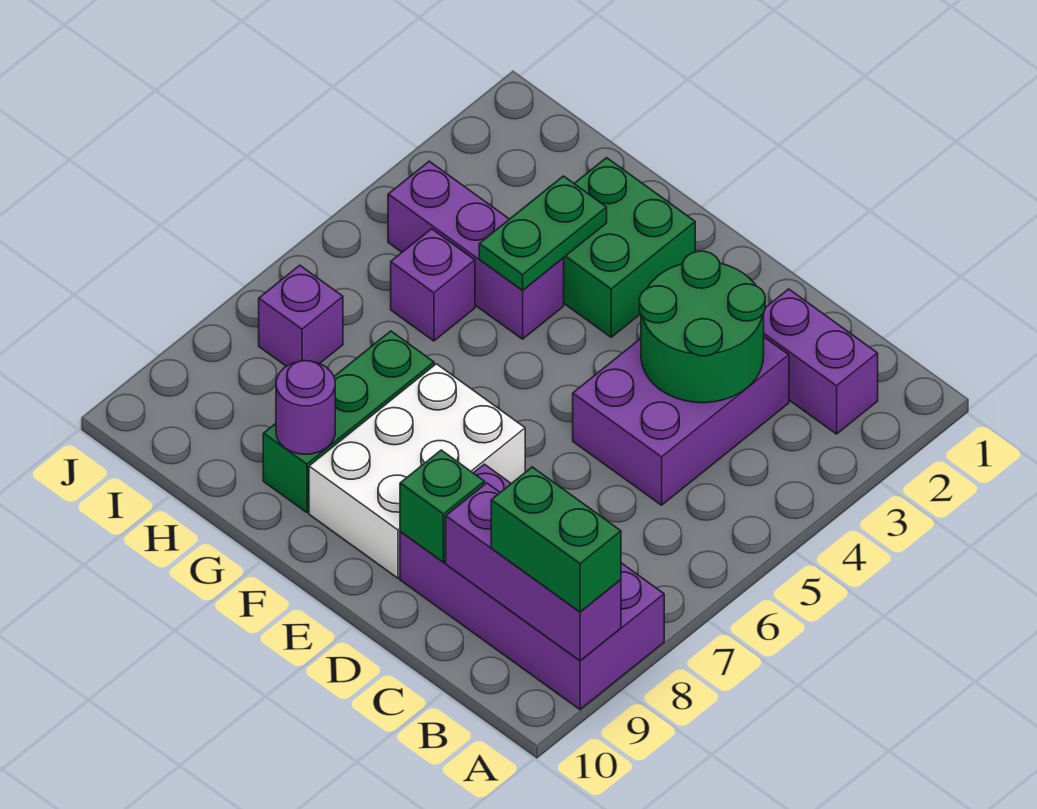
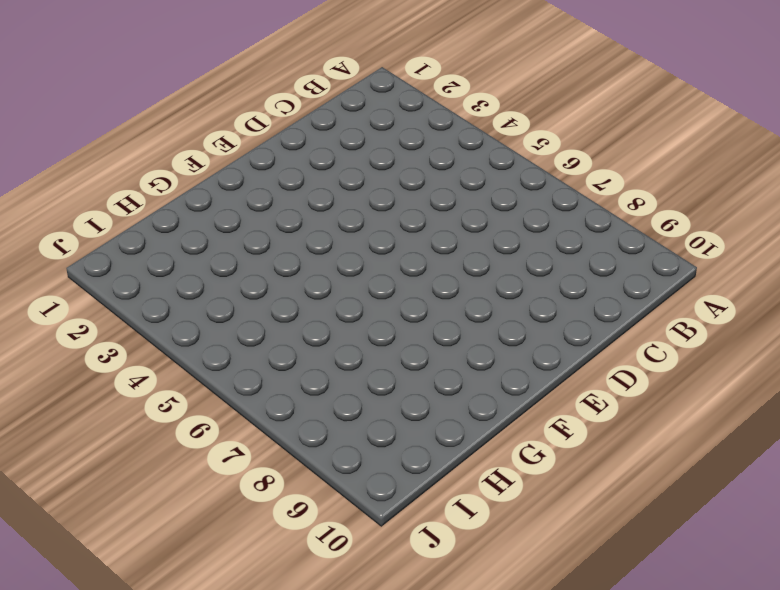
none -> purple brick A8:D9 level 1
none -> purple brick B2:C2 level 1
none -> purple brick C3:D5 level 1

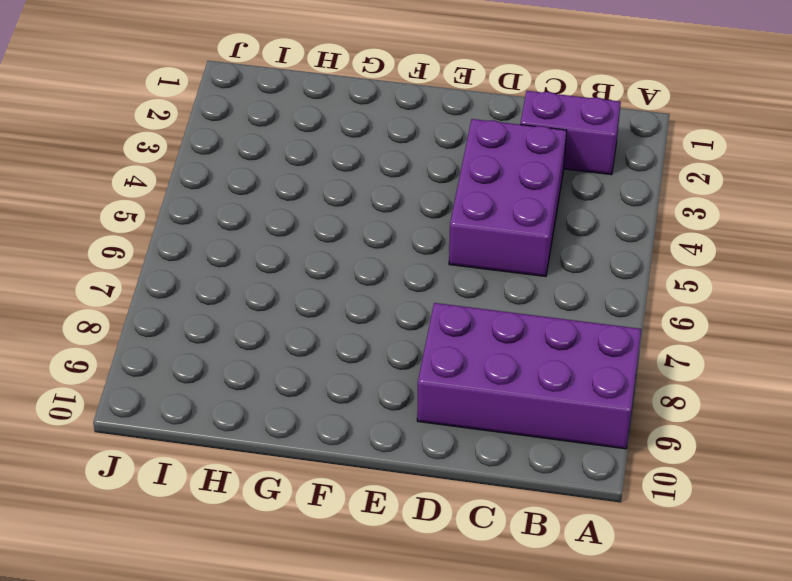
none -> white brick E7:F9 level 1
none -> green brick F2:G3 level 1
none -> purple brick G4:I4 level 1

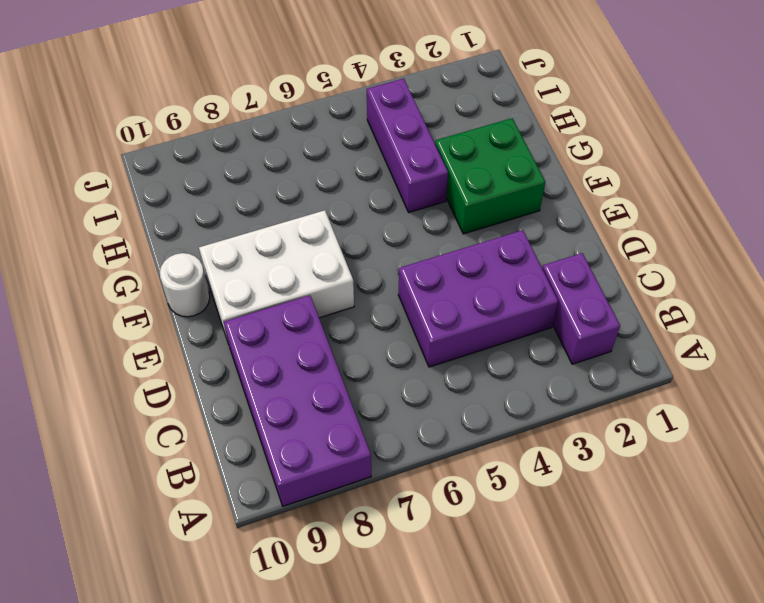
white round brick F10 level 1 -> none
none -> green brick G7:G9 level 1
none -> purple brick H5 level 1
none -> purple brick I7 level 1

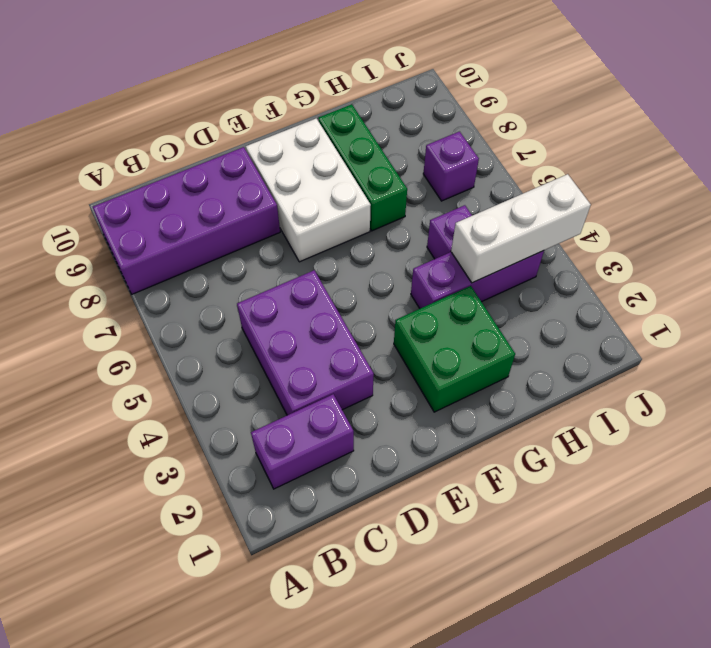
white brick H4:J4 level 2 -> none
none -> purple brick A9:C9 level 2
none -> green round brick C3:D4 level 2
none -> green brick D9 level 2

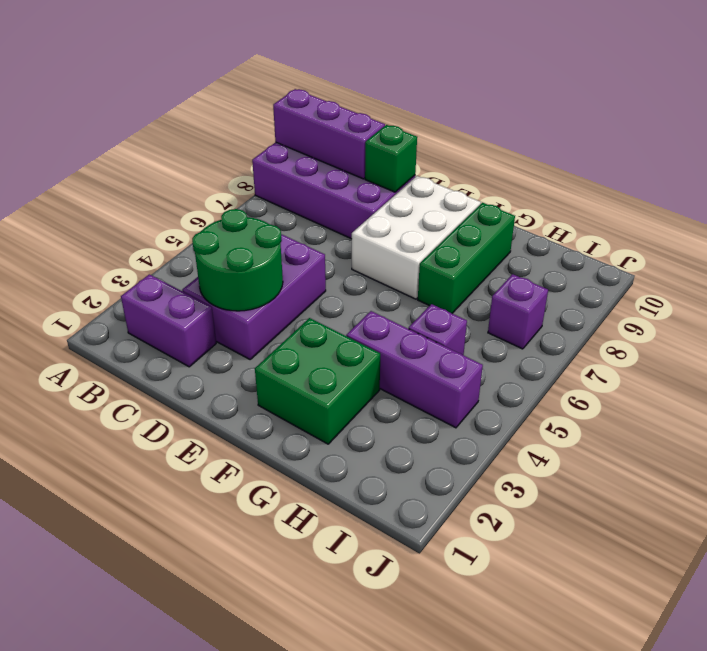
none -> green plate G3:G4 level 2
none -> purple round brick G9 level 2
none -> green brick A9:B9 level 3

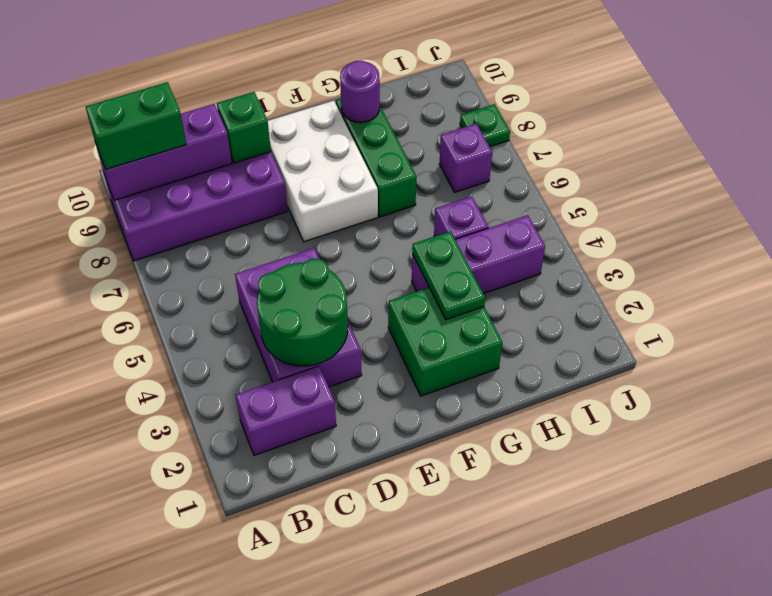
green plate J8 level 1 -> none

